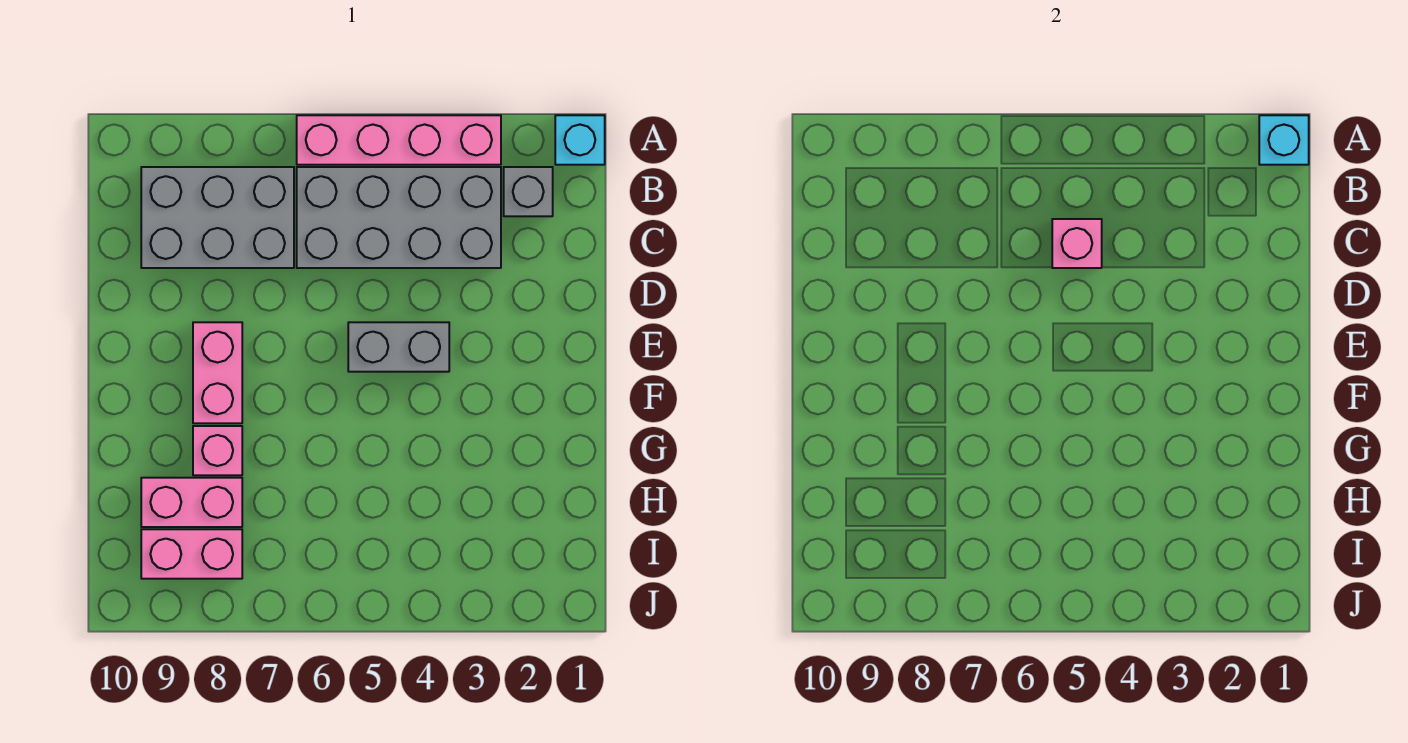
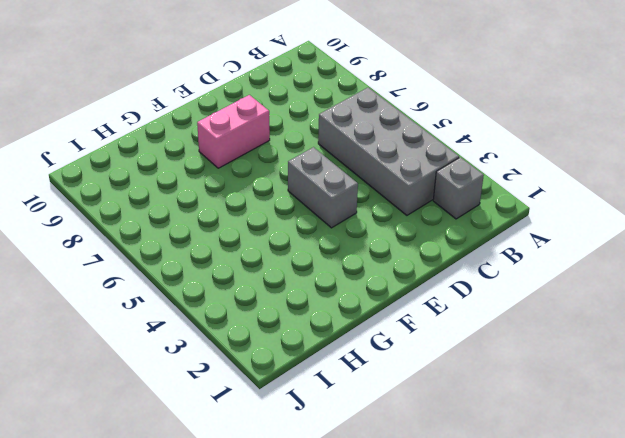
none -> cyan brick A1 level 1
none -> pink brick A3:A6 level 1
none -> grey brick B7:C9 level 1

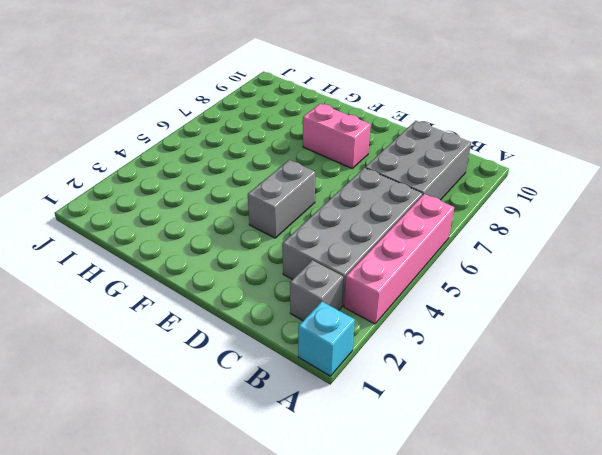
none -> pink brick G8 level 1
none -> pink brick H8:H9 level 1
none -> pink brick I8:I9 level 1

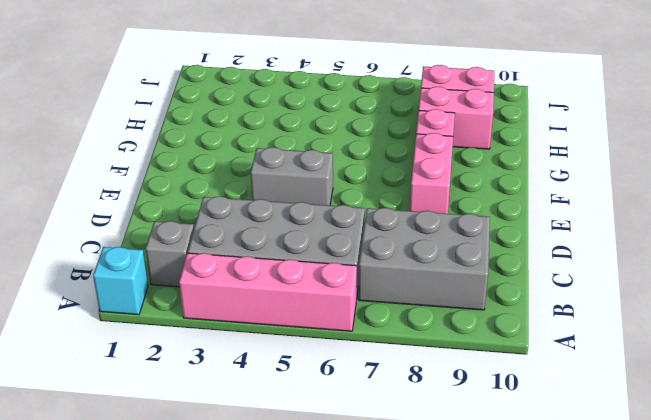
none -> cyan brick A1 level 2
none -> pink brick C5 level 2

